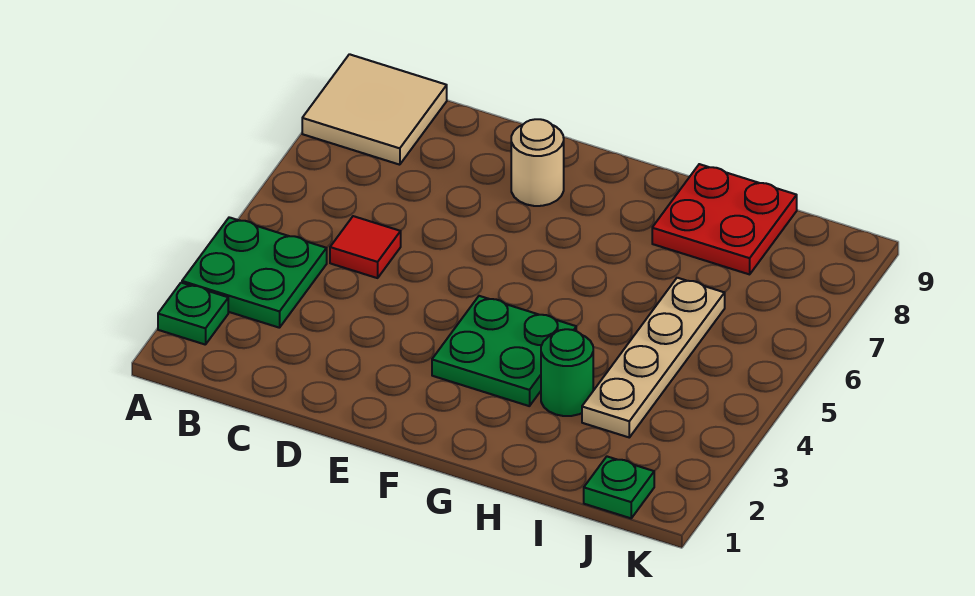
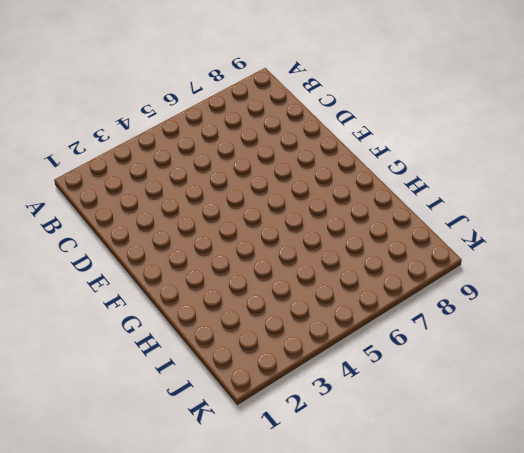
none -> green plate A2 level 1
none -> green plate A3:B4 level 1

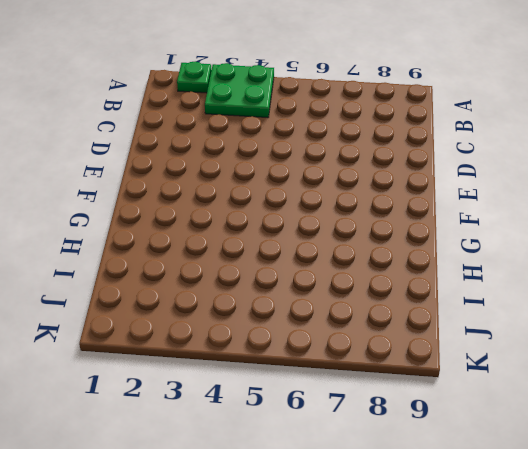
none -> tan tile A8:B9 level 1
none -> red tile C5 level 1

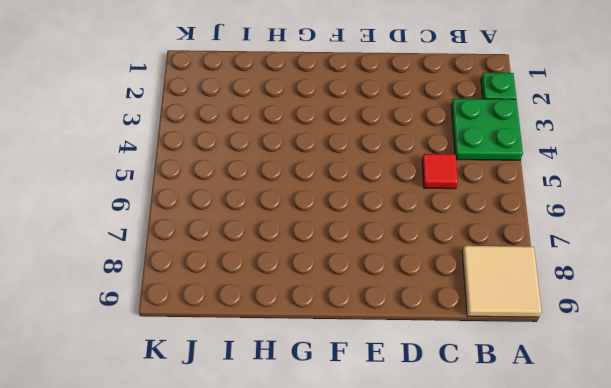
none -> tan round brick E8 level 1
none -> green plate F3:G4 level 1

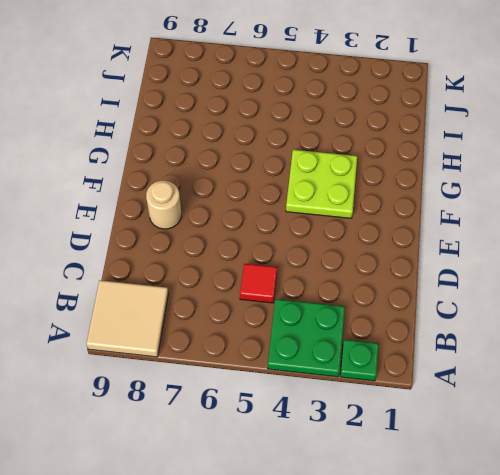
lime plate F3:G4 level 1 -> green plate F3:G4 level 1
none -> green round brick H3 level 1
none -> red plate H8:I9 level 1

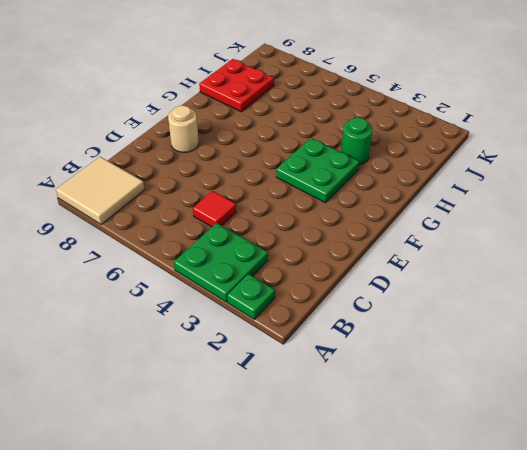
none -> tan plate I3:I6 level 1
none -> green plate J1 level 1

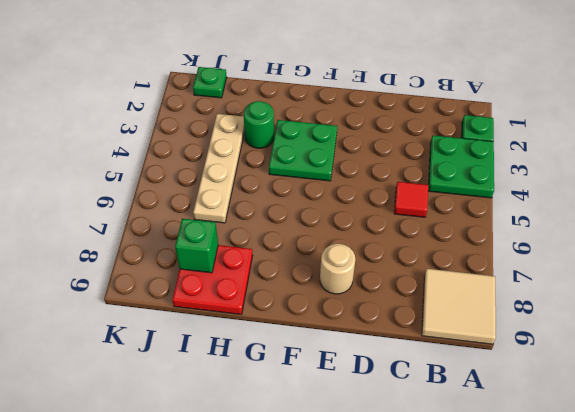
green brick I8 level 2 -> none

